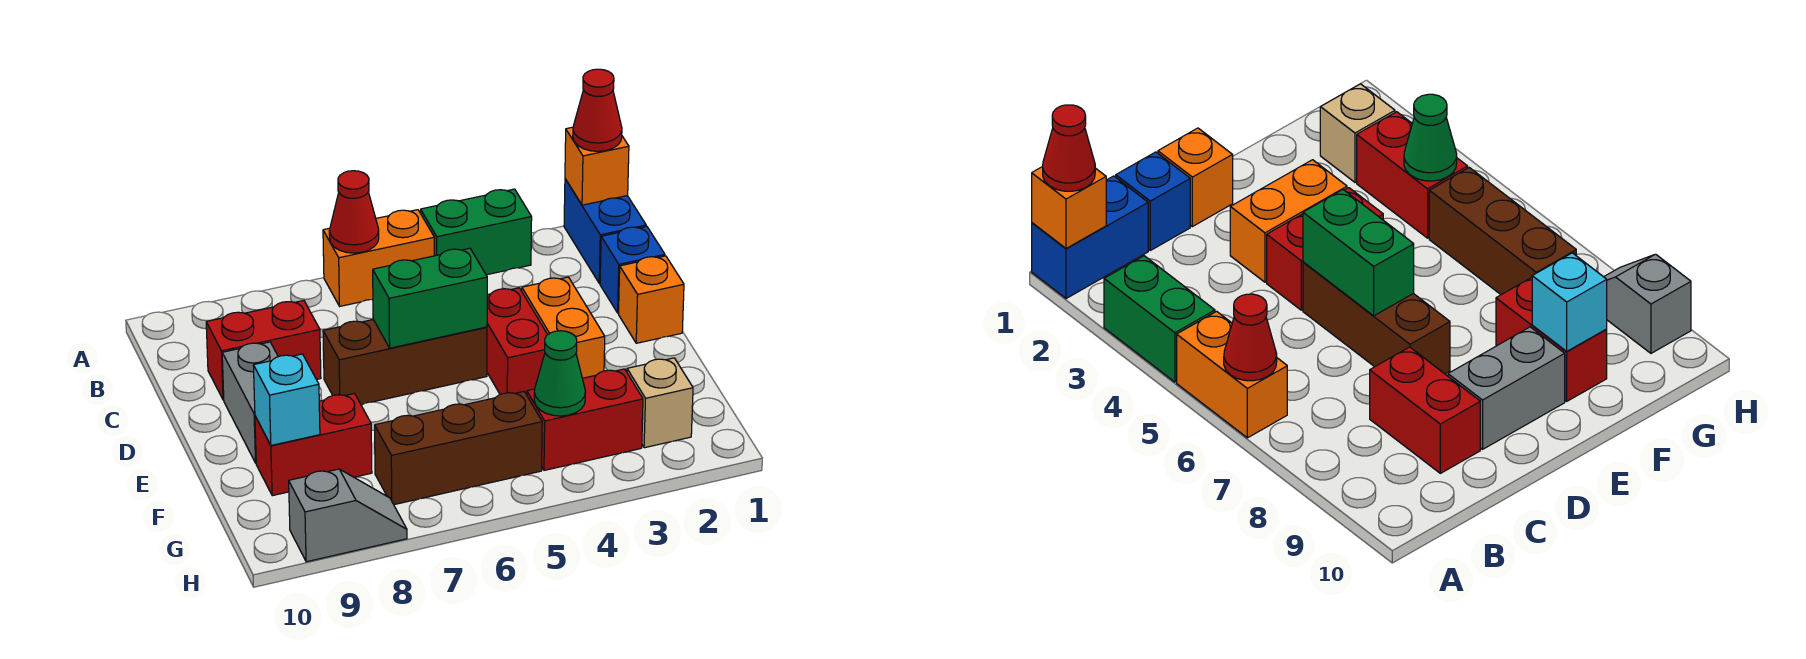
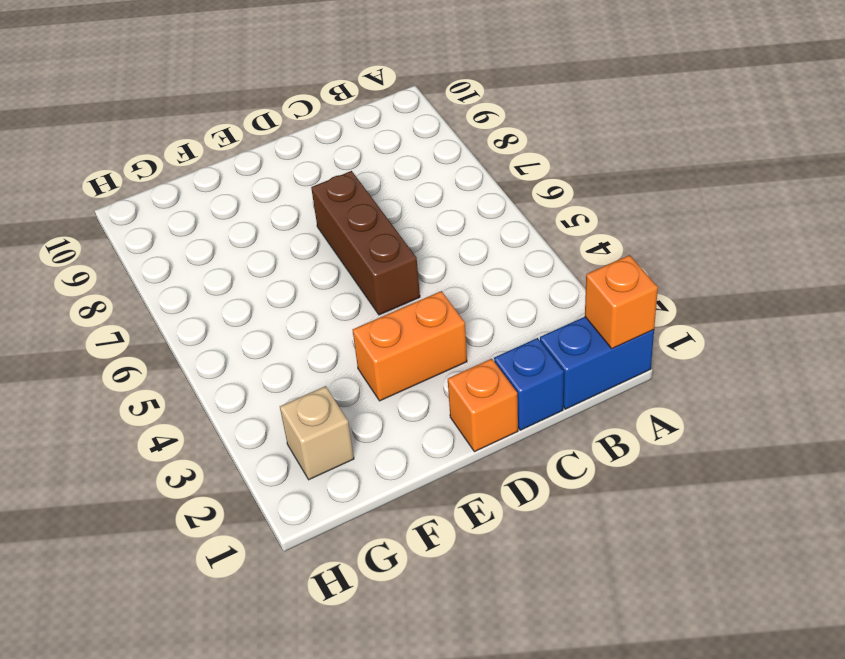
none -> green brick A3:A4 level 1
none -> orange brick A5:A6 level 1
none -> red brick C8:C9 level 1

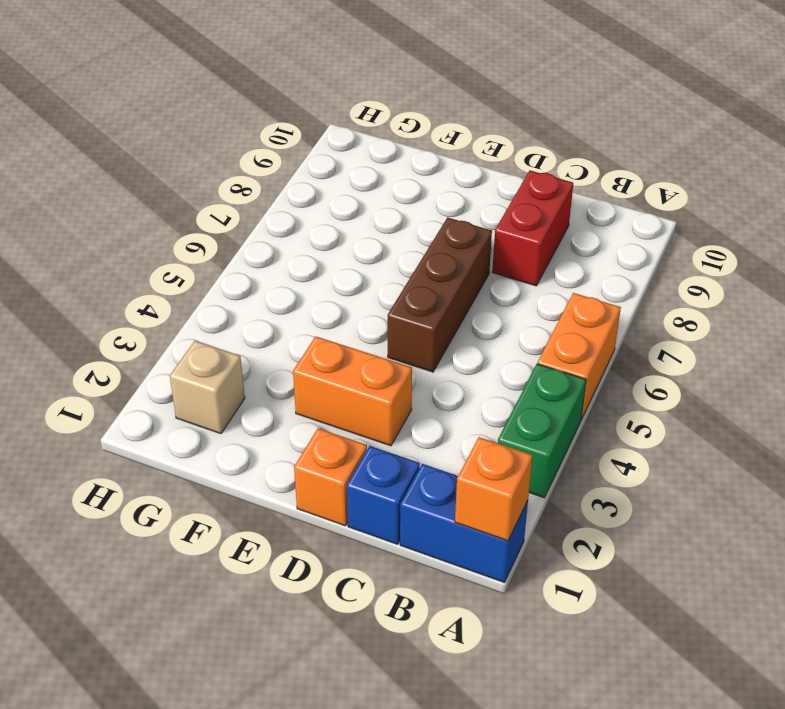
none -> red brick D4:E4 level 1
none -> grey brick D9:E9 level 1
none -> red brick F8:F9 level 1

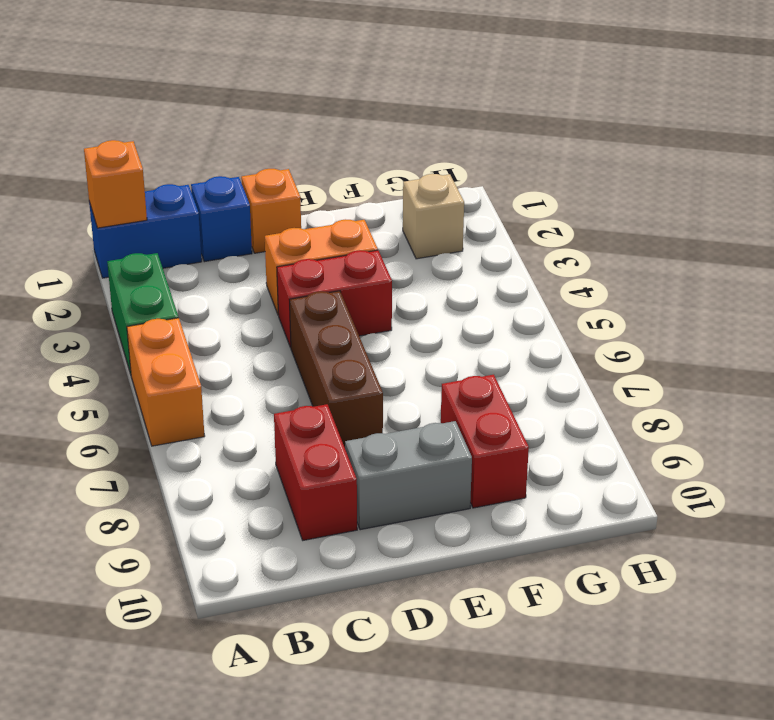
none -> red brick G3:G4 level 1
none -> brown brick G5:G7 level 1
none -> grey slope H8:H9 level 1 top 9

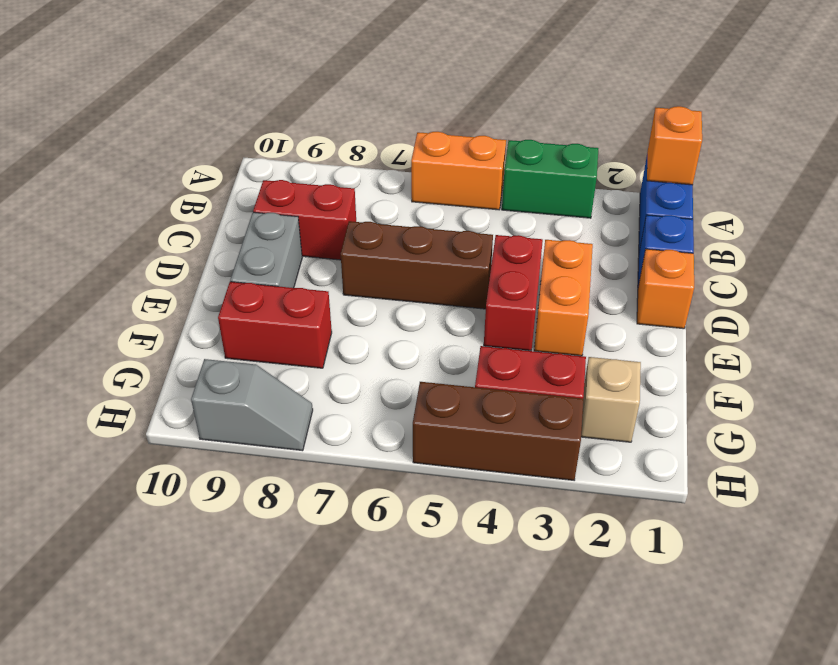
brown brick H3:H5 level 1 -> brown brick G5:G7 level 1
none -> red cone A6 level 2
none -> green brick D5:D6 level 2
none -> cyan brick F9 level 2

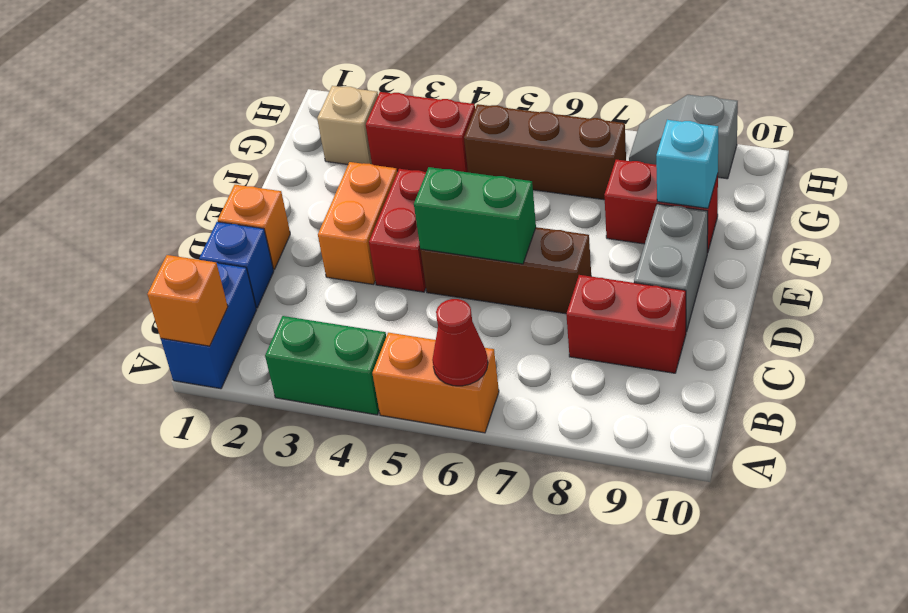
none -> green cone G4 level 2
none -> red cone A1 level 3

